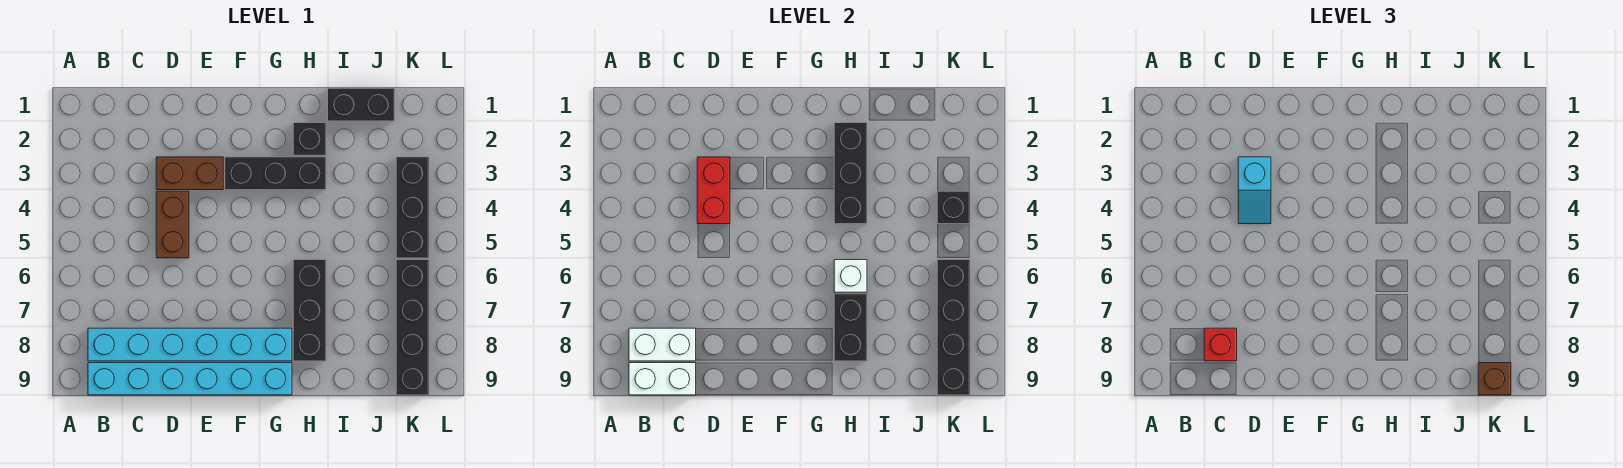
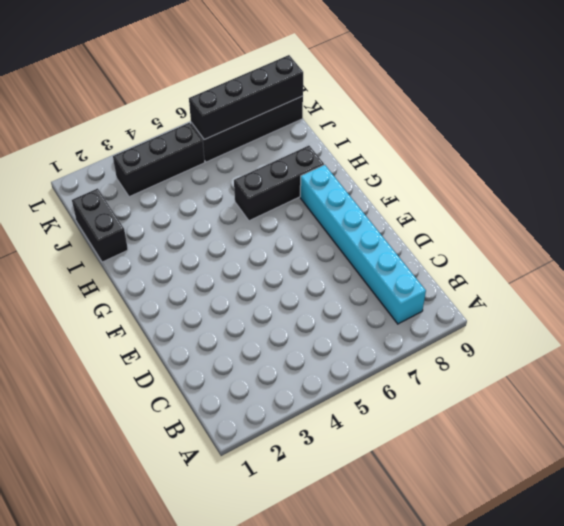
none -> cyan brick B9:G9 level 1
none -> brown brick D3:E3 level 1
none -> brown brick D4:D5 level 1

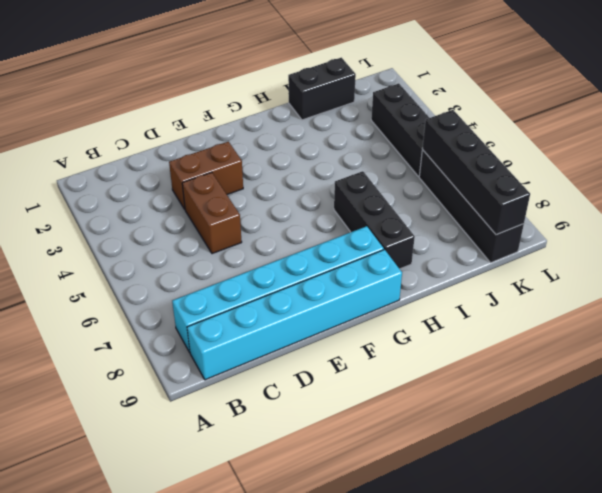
none -> black brick F3:H3 level 1
none -> black brick H2 level 1
none -> white brick B8:C8 level 2

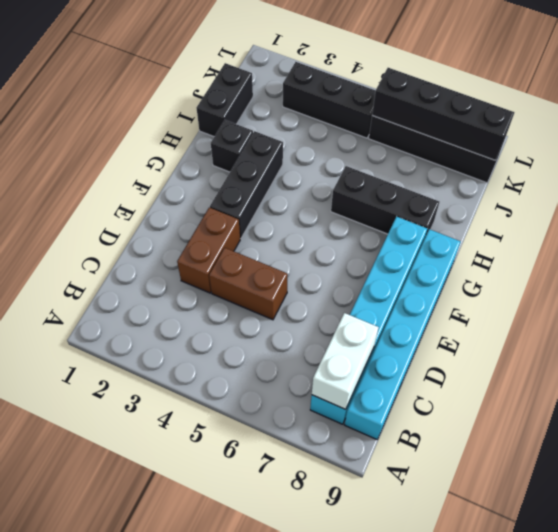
none -> white brick B9:C9 level 2
none -> red brick D3:D4 level 2
none -> black brick H2:H4 level 2

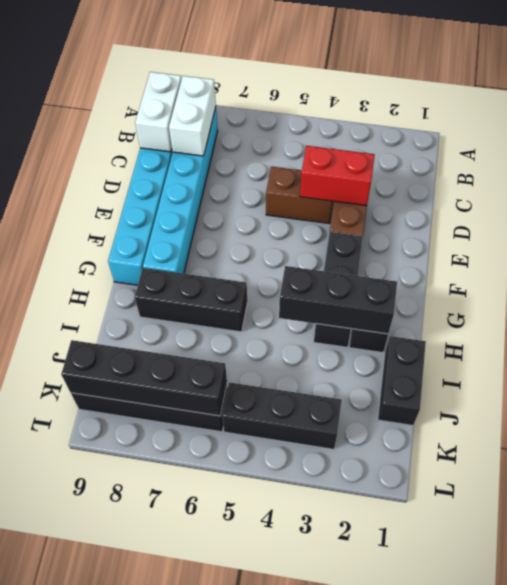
none -> white brick H6 level 2
none -> black brick H7:H8 level 2
none -> black brick K4 level 2

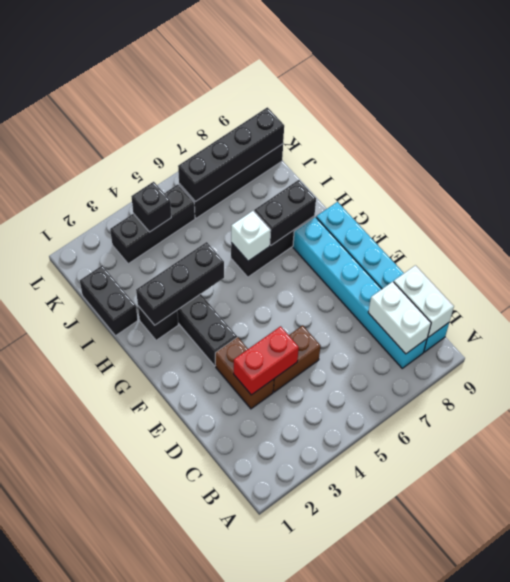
none -> red brick C8 level 3
none -> cyan slope D3:D4 level 3 top 3
none -> brown brick K9 level 3

